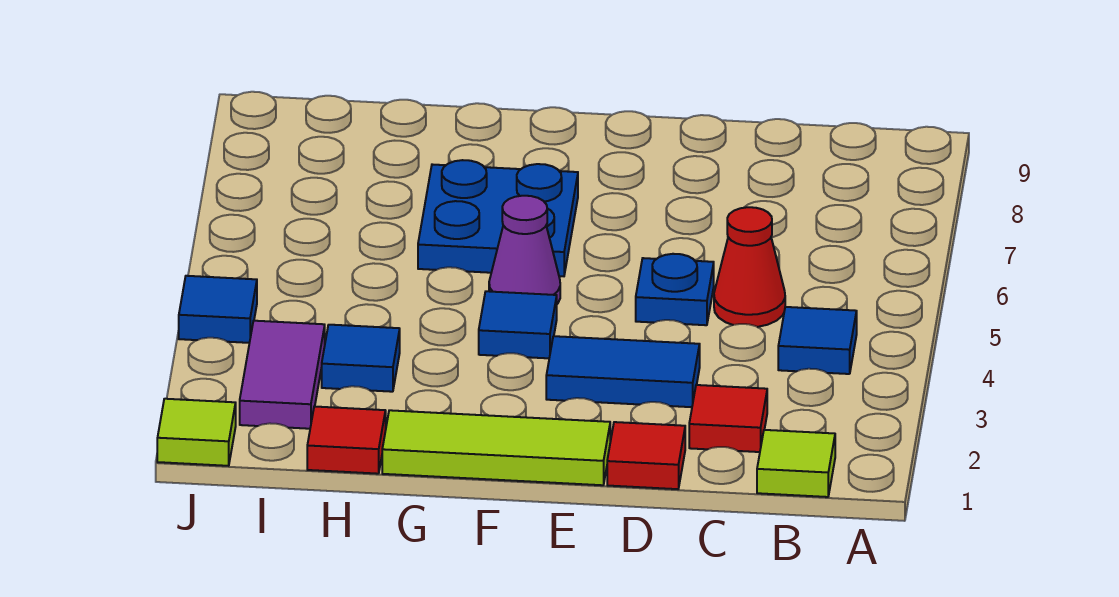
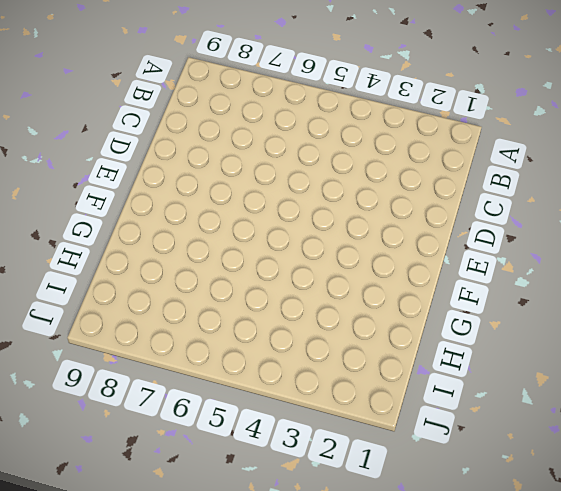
none -> lime tile B1 level 1
none -> blue tile B4 level 1
none -> red tile C2 level 1

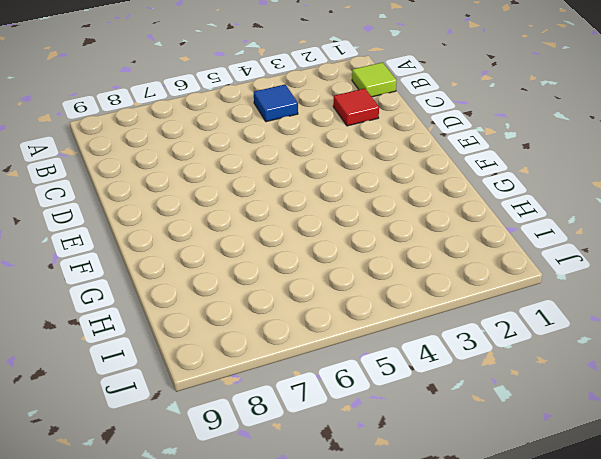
none -> red cone C5 level 1
none -> red tile D1 level 1
none -> blue tile D3:E3 level 1

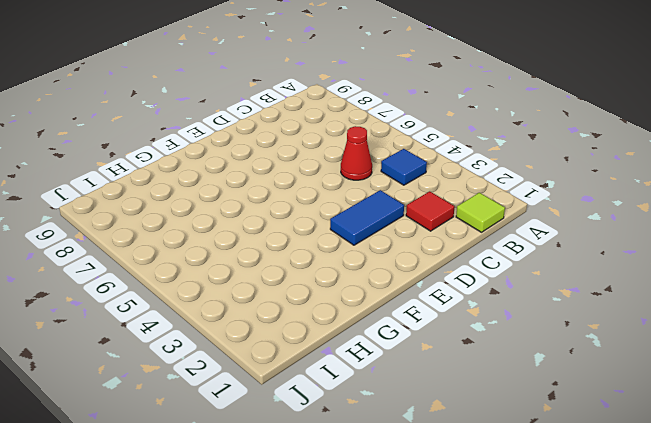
none -> red tile D1 level 1
none -> blue plate D5 level 1
none -> lime tile E1:G1 level 1

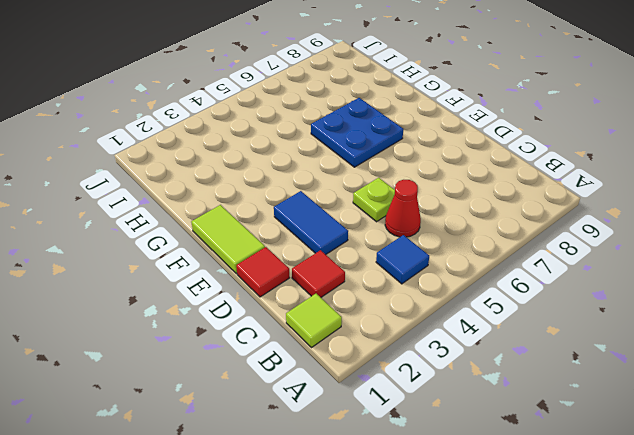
lime plate D5 level 1 -> blue plate D5 level 1
lime tile E1:F1 level 1 -> lime tile E1:G1 level 1
none -> blue tile F4 level 1
none -> purple cone F5 level 1
none -> red tile H1 level 1

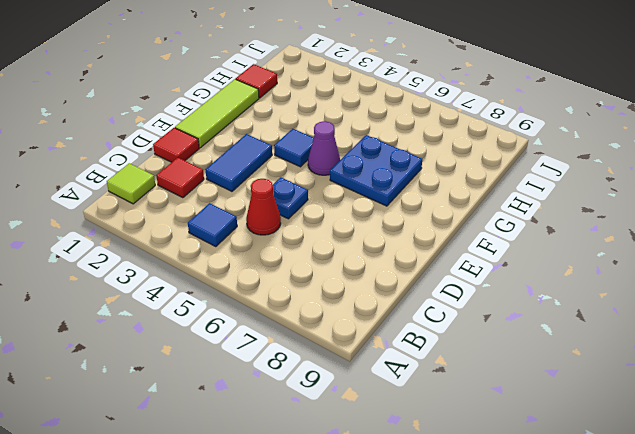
none -> blue tile H3 level 1
none -> purple tile I2:I3 level 1
none -> lime tile J1 level 1

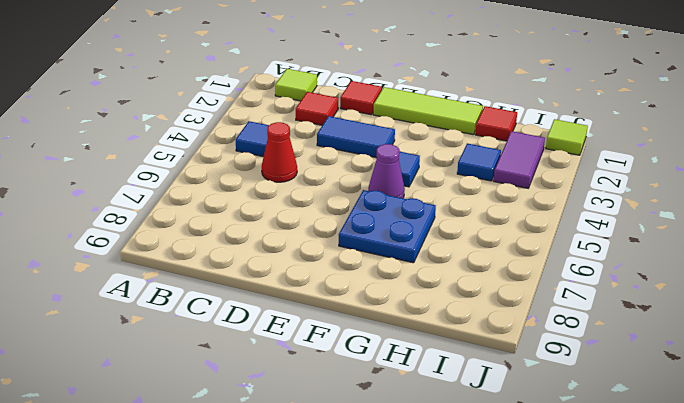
none -> blue plate D5 level 1
none -> blue tile J4 level 1

